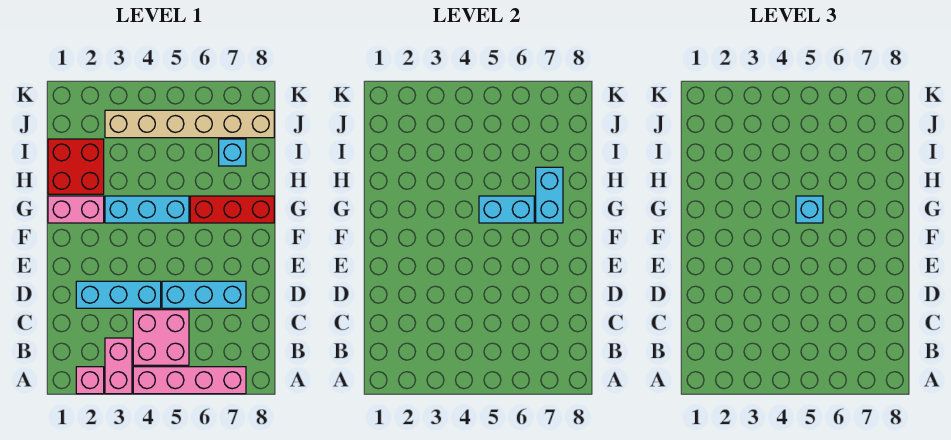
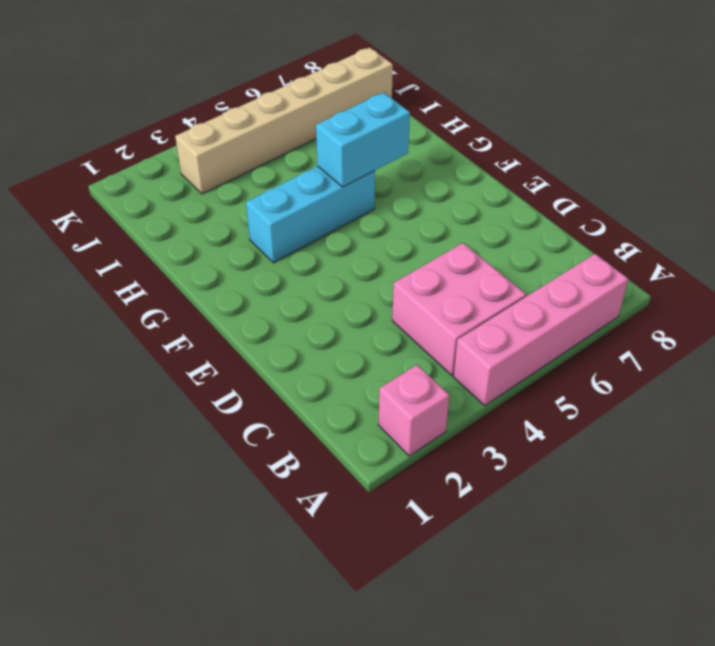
none -> pink brick A3:B3 level 1
none -> cyan brick D2:D4 level 1
none -> cyan brick D5:D7 level 1

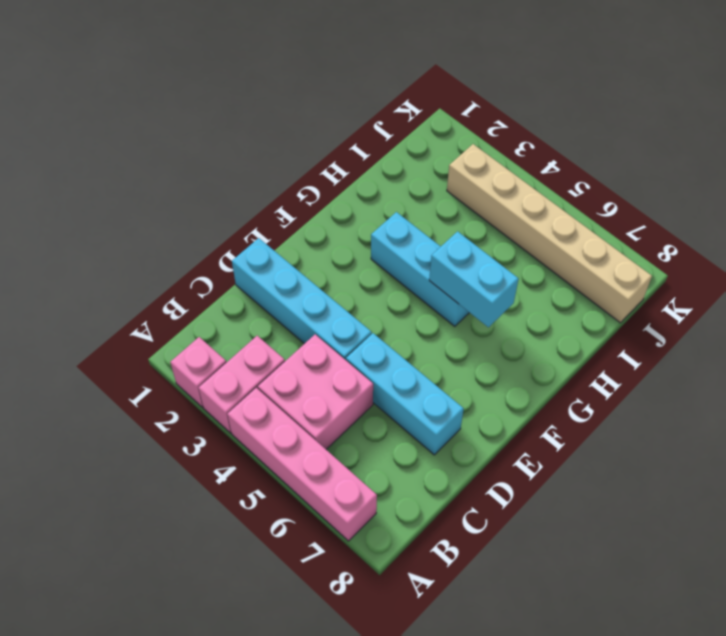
cyan brick D1:D4 level 1 -> cyan brick D2:D4 level 1
none -> pink brick G1:G2 level 1
none -> red brick G6:G8 level 1
none -> red brick H1:I2 level 1

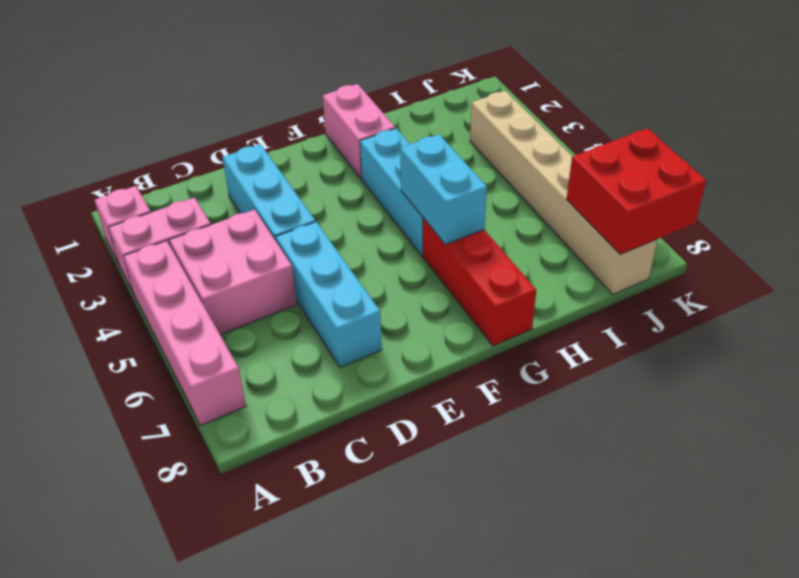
red brick J7:K8 level 2 -> red brick H1:I2 level 1
none -> cyan brick I7 level 1
none -> cyan brick G7:H7 level 2
none -> cyan brick G5 level 3

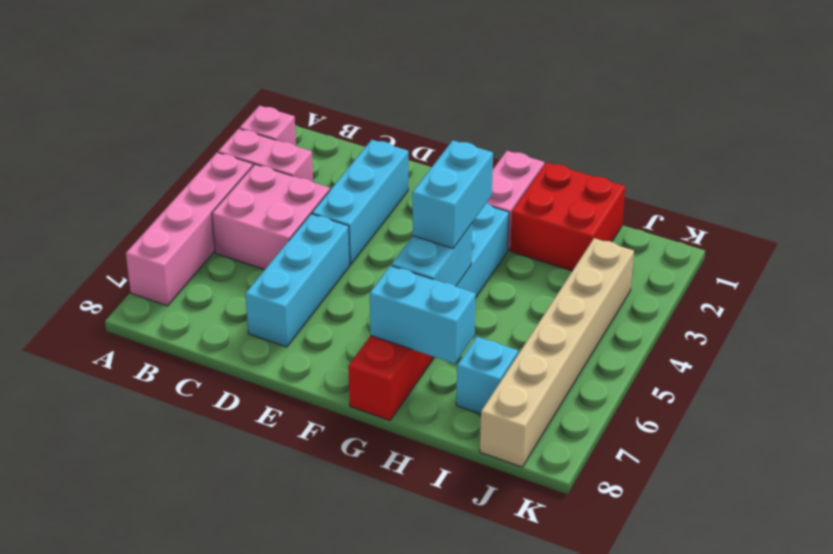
cyan brick G4:G5 level 3 -> cyan brick G5 level 3

